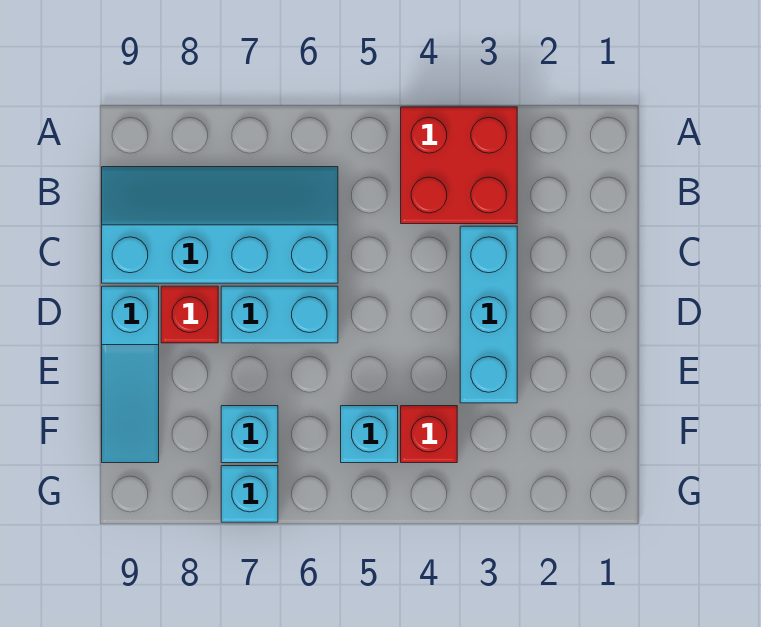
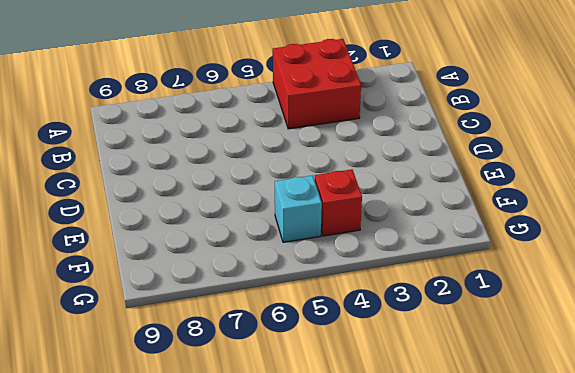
none -> cyan slope B6:C9 level 1 top C
none -> cyan brick C3:E3 level 1

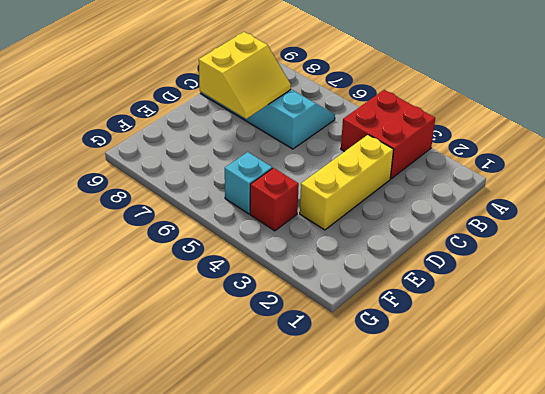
yellow brick C3:E3 level 1 -> cyan brick C3:E3 level 1
yellow slope C7:D8 level 2 top 8 -> none
none -> cyan brick D6:D7 level 1
none -> red brick D8 level 1

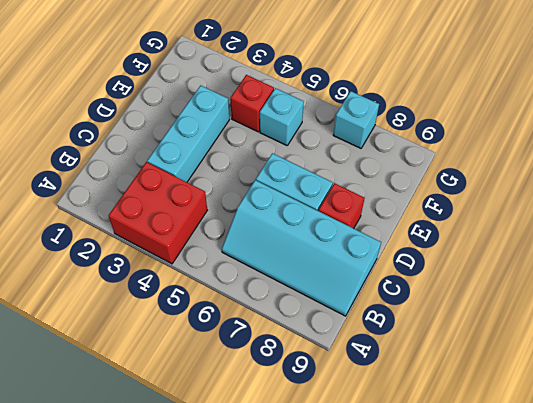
none -> cyan slope D9:F9 level 1 top D
none -> cyan brick F7 level 1

